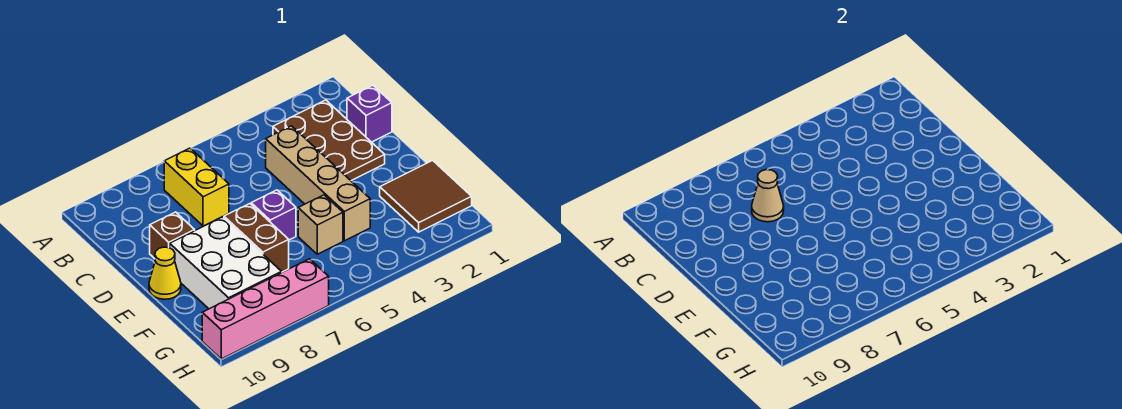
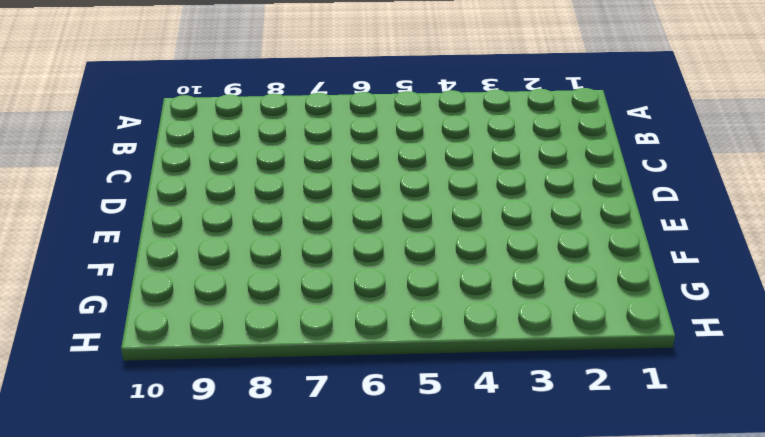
none -> brown plate B2:D3 level 1
none -> yellow brick B7:C7 level 1
none -> purple brick C1 level 1

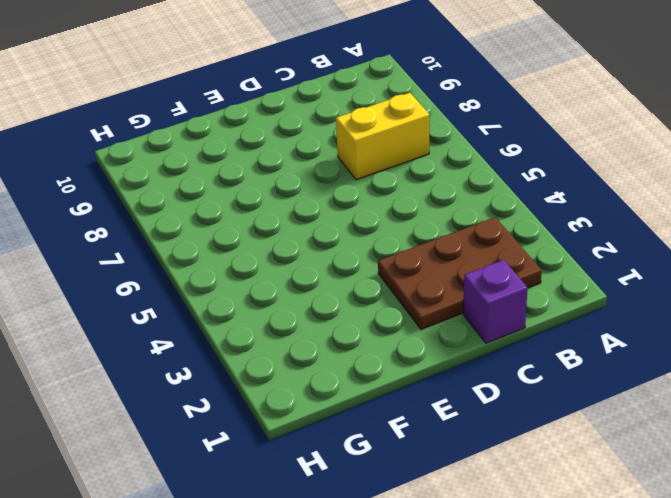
none -> tan brick C4:F4 level 1
none -> brown brick D9 level 1
none -> purple brick E6 level 1

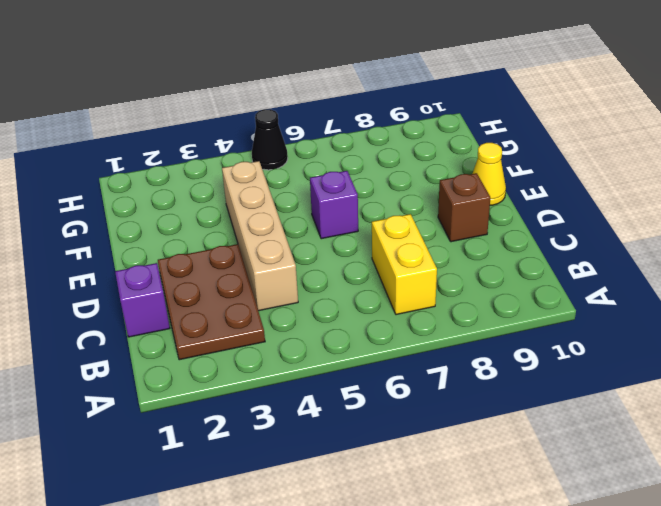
black cone H5 level 1 -> none
none -> brown brick E7:F7 level 1
none -> white brick E8:G9 level 1
none -> brown tile F1:G2 level 1

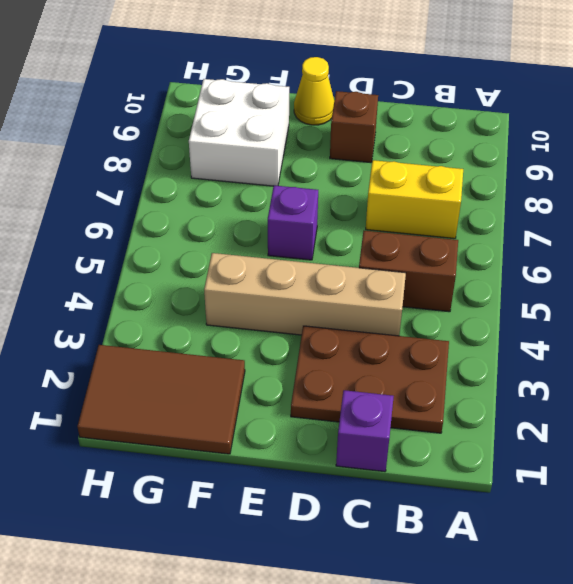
brown brick B5:C5 level 1 -> brown brick E7:F7 level 1
brown tile F1:H2 level 1 -> brown tile F1:G2 level 1
white brick F8:G9 level 1 -> white brick E8:G9 level 1
none -> tan brick F5 level 1
none -> pink brick H7:H10 level 1
none -> tan cone C7 level 2

